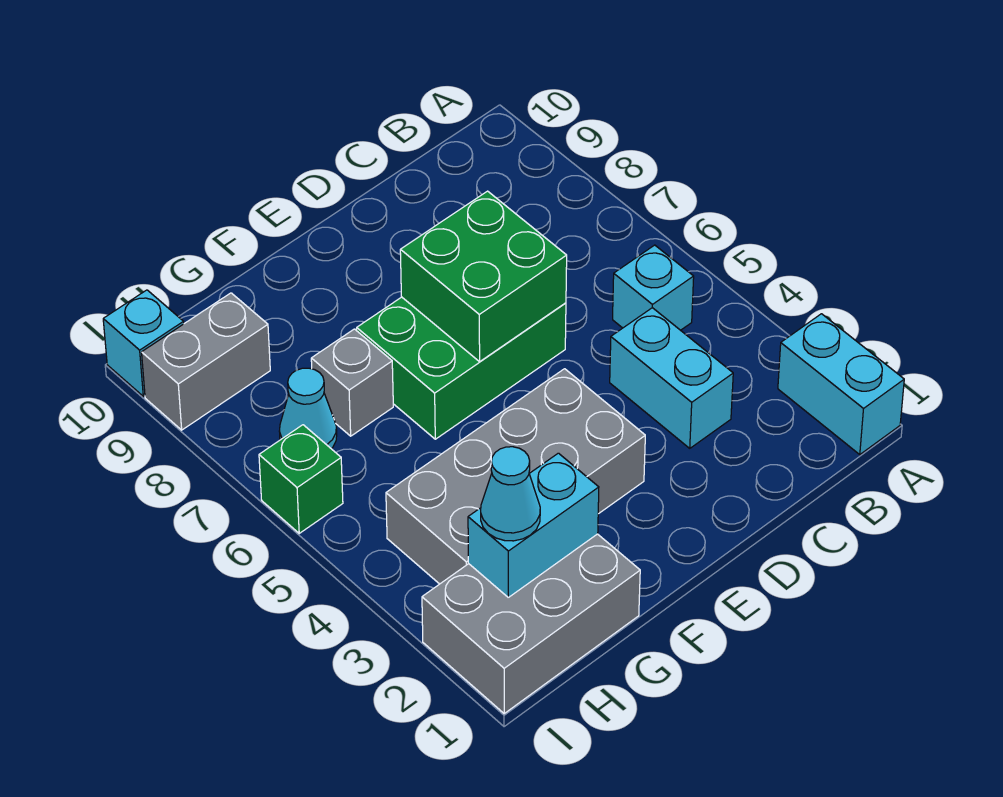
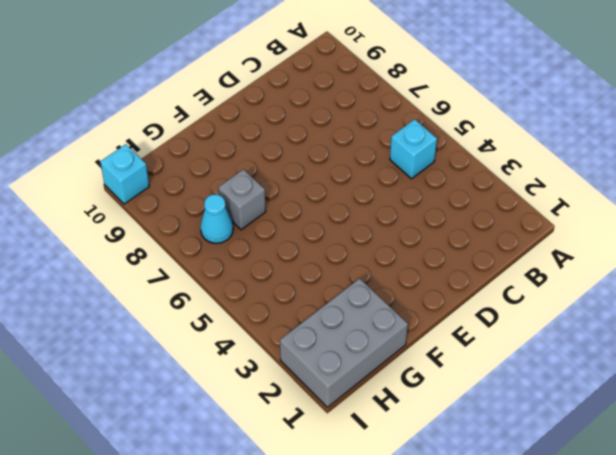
none -> cyan brick A1:A2 level 1
none -> cyan brick C3:C4 level 1
none -> green brick D6:F7 level 1

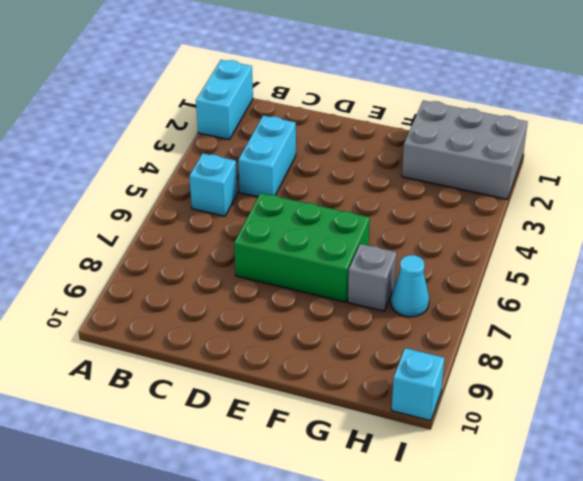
none -> grey brick E3:H4 level 1
none -> grey brick H9:I9 level 1
none -> green brick I6 level 1

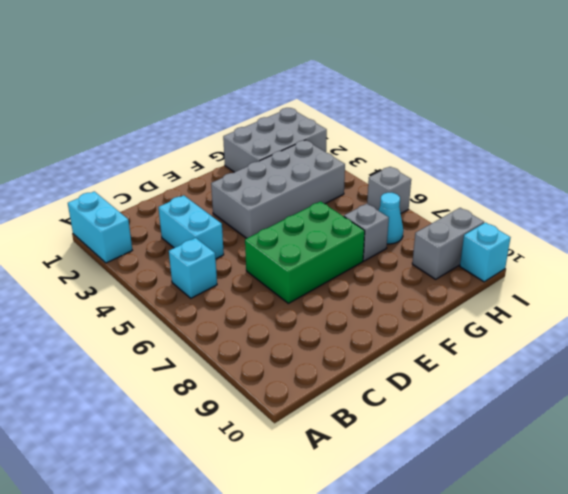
grey brick I6 level 1 -> green brick I6 level 1
none -> green brick D6:E7 level 2
none -> cyan brick G2:H2 level 2
none -> cyan cone H2 level 3

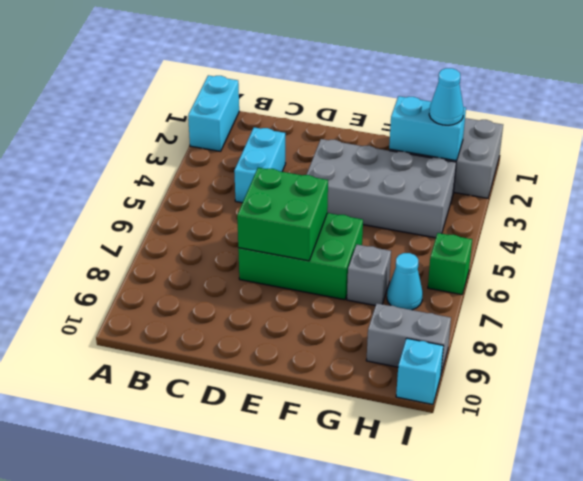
none -> cyan brick B5 level 1

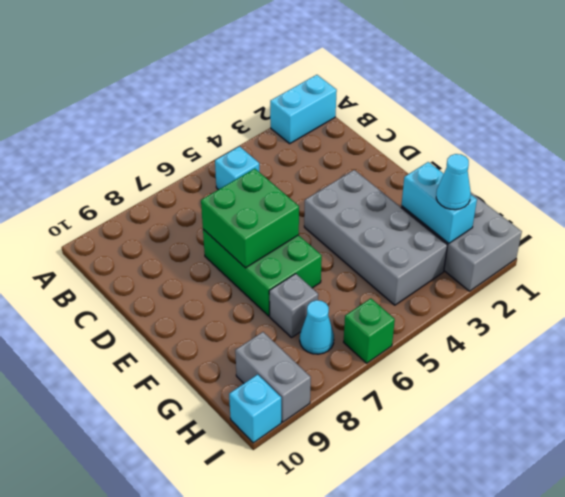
none -> cyan brick C3:C4 level 1

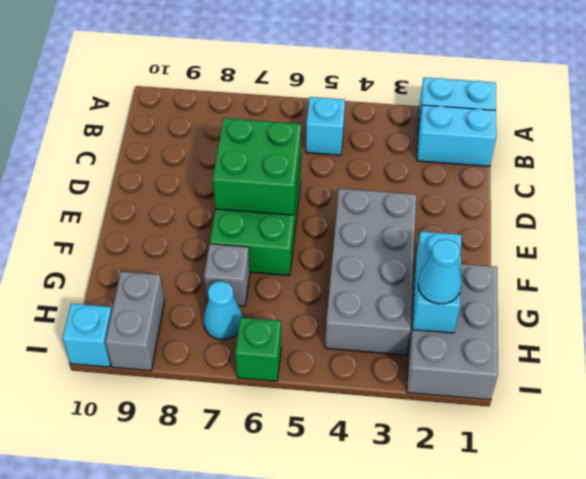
cyan brick B1:B2 level 1 -> cyan brick C3:C4 level 1

